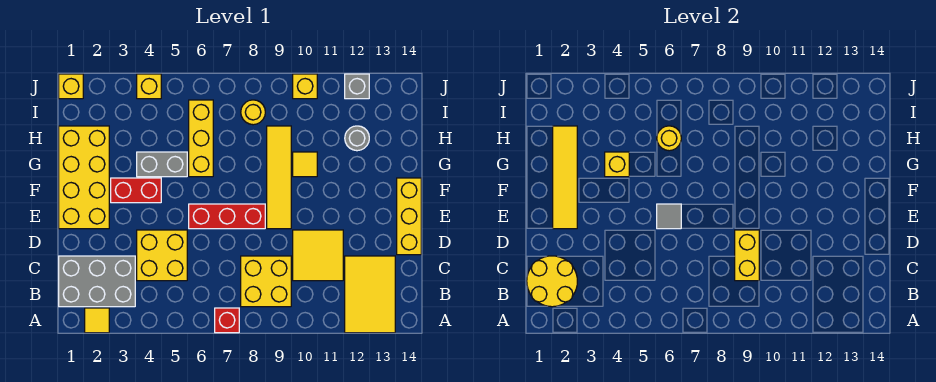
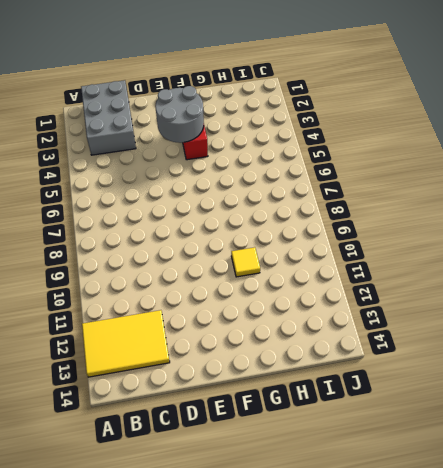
grey round brick E3:F4 level 2 -> none
none -> yellow tile A2 level 1
none -> red brick A7 level 1
none -> yellow brick B8:C9 level 1

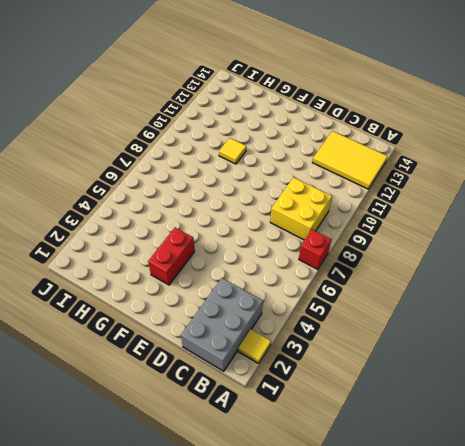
none -> yellow brick C4:D5 level 1
none -> yellow tile C10:D11 level 1
none -> yellow brick D14:F14 level 1

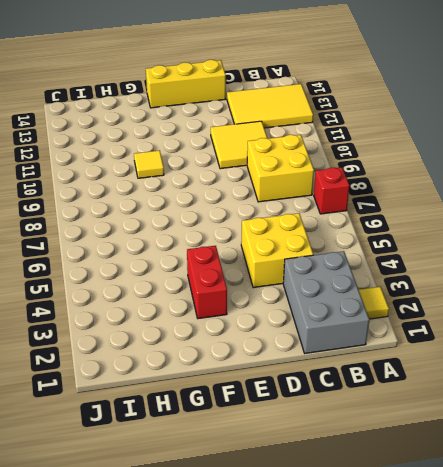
none -> yellow brick E1:H2 level 1
none -> red brick E6:E8 level 1
none -> yellow tile E9:H9 level 1

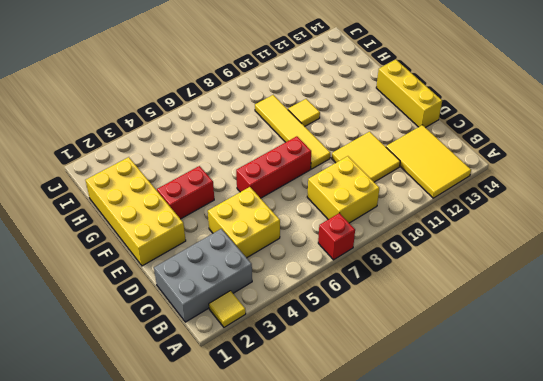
none -> grey brick G4:G5 level 1
none -> yellow brick G6:I6 level 1
none -> grey round brick H12 level 1

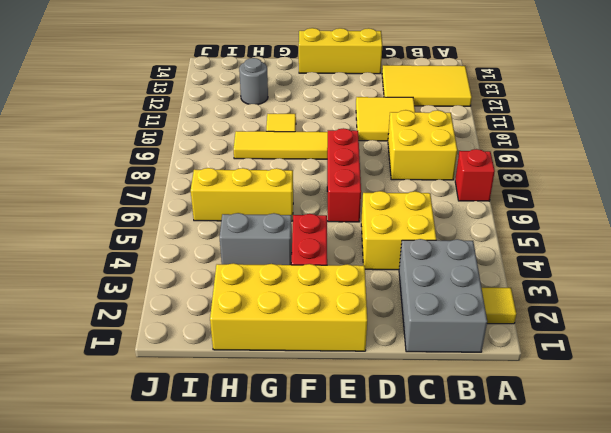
grey brick G4:H4 level 1 -> grey brick G4:G5 level 1
none -> yellow round brick I8 level 1
none -> yellow brick J1 level 1
none -> yellow brick J4 level 1

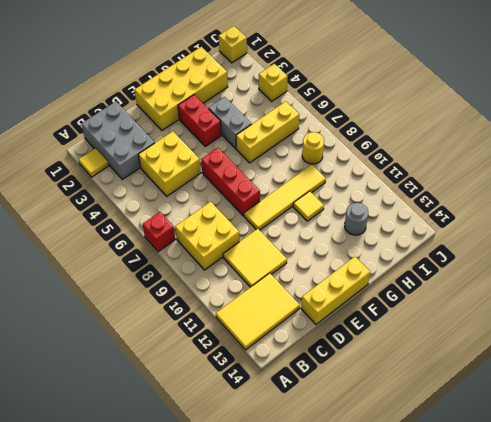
none -> yellow brick J10 level 1
none -> grey brick J12 level 1
none -> yellow round brick B1:C2 level 2

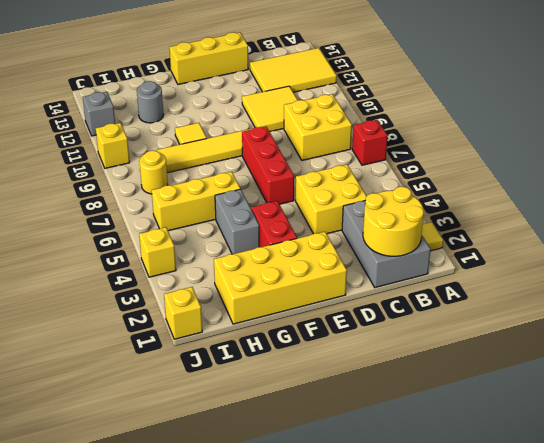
none -> yellow brick C9:D9 level 2
none -> yellow tile E2:H2 level 2
none -> grey tile E6 level 2

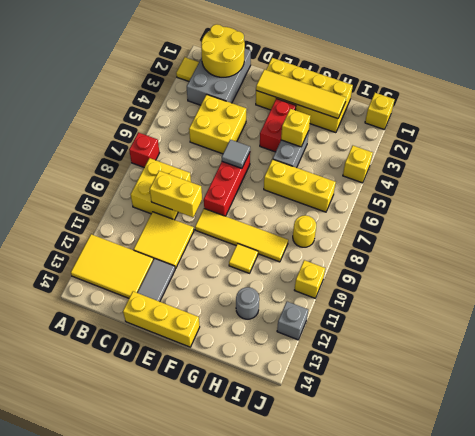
grey tile D12:D13 level 1 -> none
none -> yellow round brick H6 level 2

